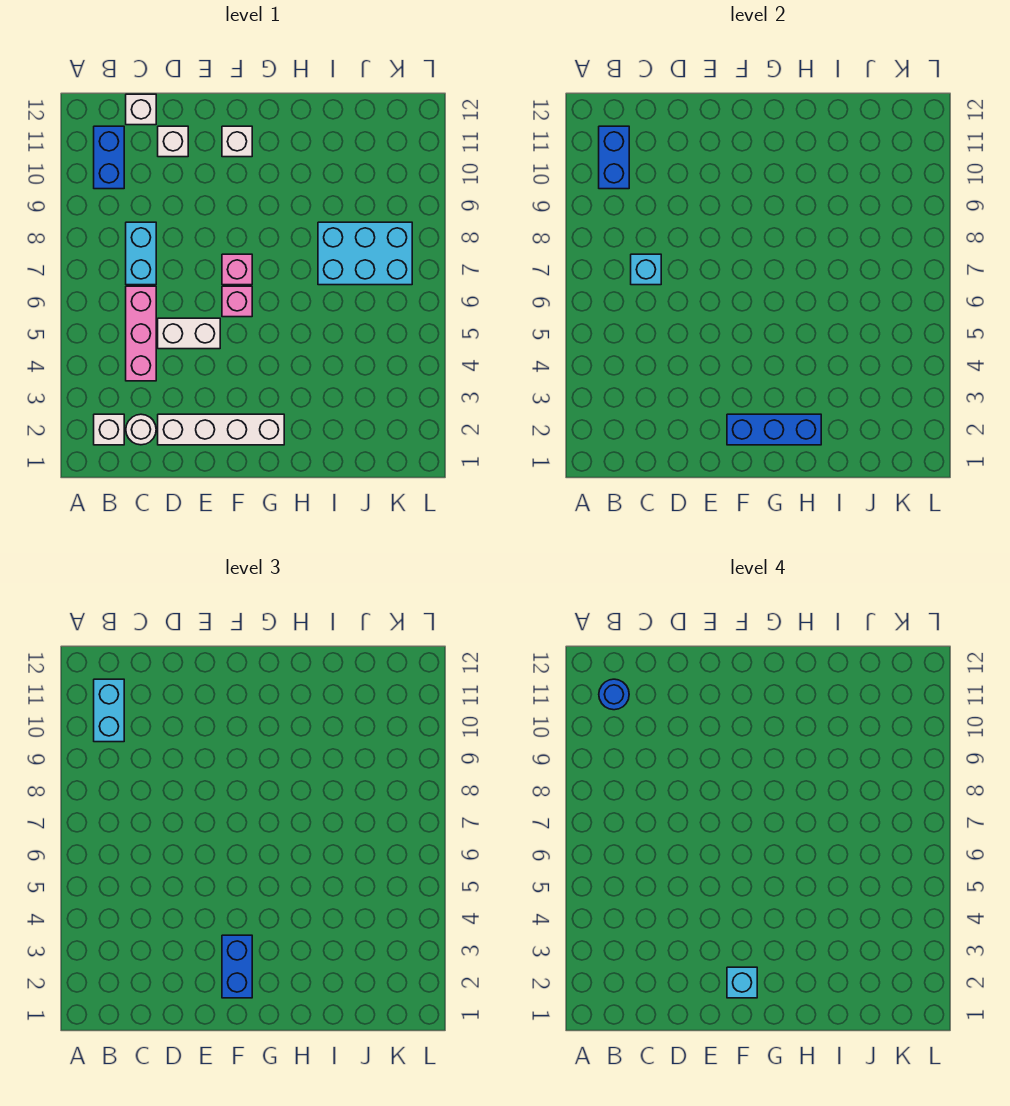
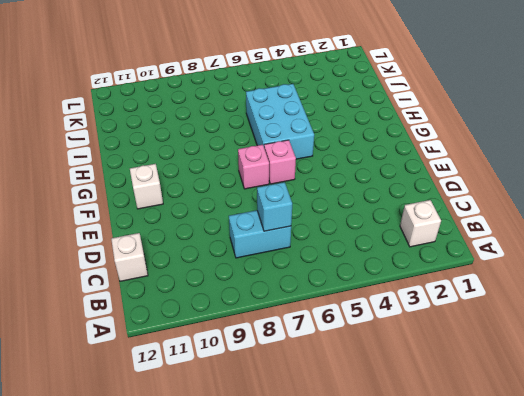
cyan brick G5:I6 level 1 -> cyan brick I7:K8 level 1
none -> blue brick B10:B11 level 1
none -> white round brick C2 level 1
none -> pink brick C4:C6 level 1

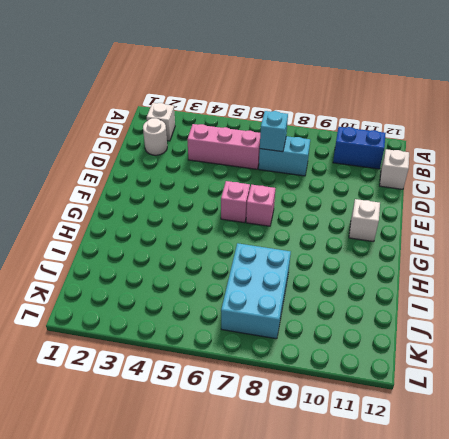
none -> white brick D2:G2 level 1
none -> white brick D5:E5 level 1
none -> white brick D11 level 1

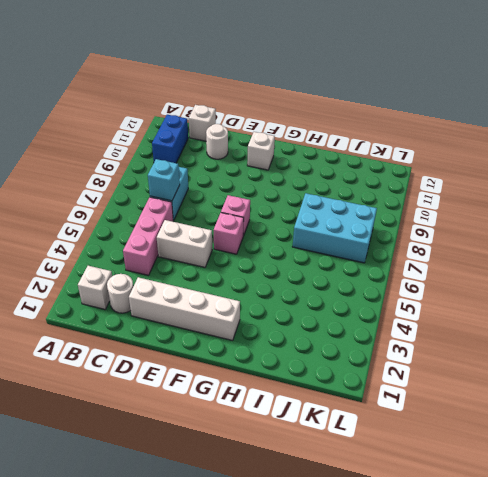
white round brick D11 level 1 -> white brick D11 level 1
none -> blue brick B10:B11 level 2
none -> blue brick F2:H2 level 2
none -> cyan brick B10:B11 level 3

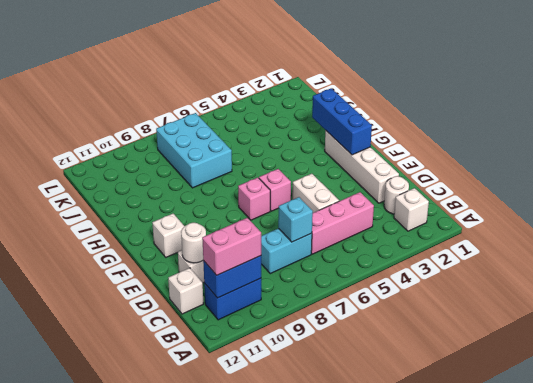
pink brick B10:B11 level 3 -> cyan brick B10:B11 level 3
white round brick D11 level 2 -> none
none -> blue brick F2:F3 level 3
none -> blue round brick B11 level 4
none -> cyan brick F2 level 4

